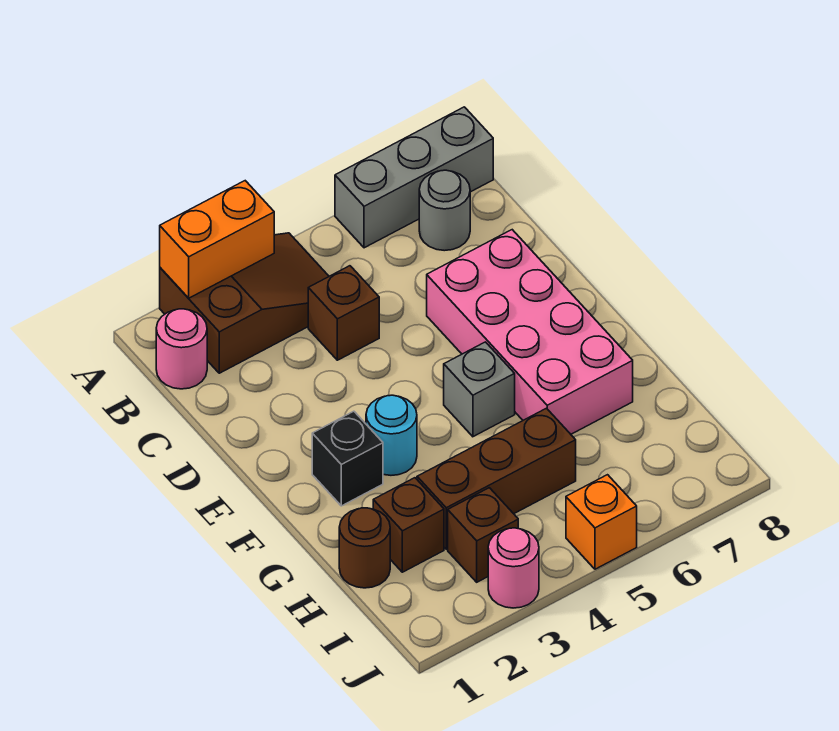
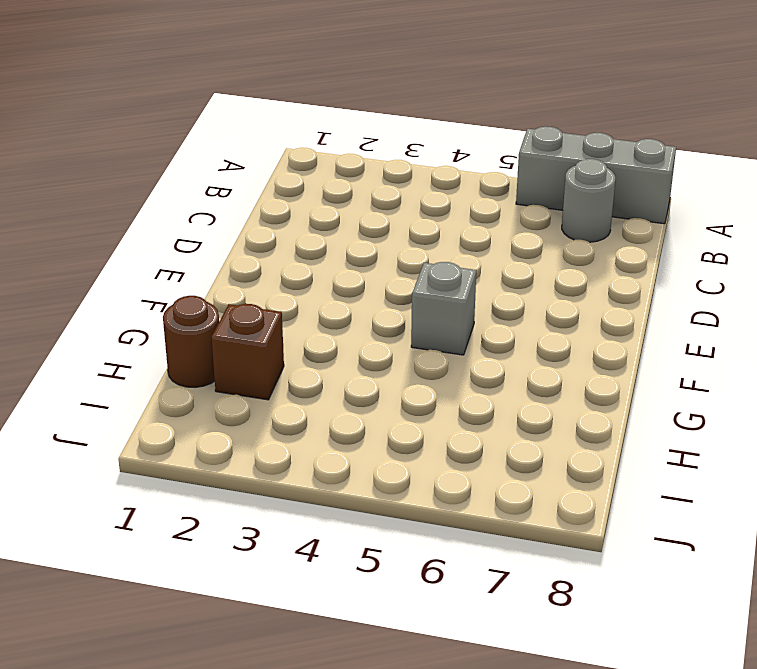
none -> brown slope A2:B4 level 1 top 2
none -> pink round brick B1 level 1
none -> brown brick C4 level 1

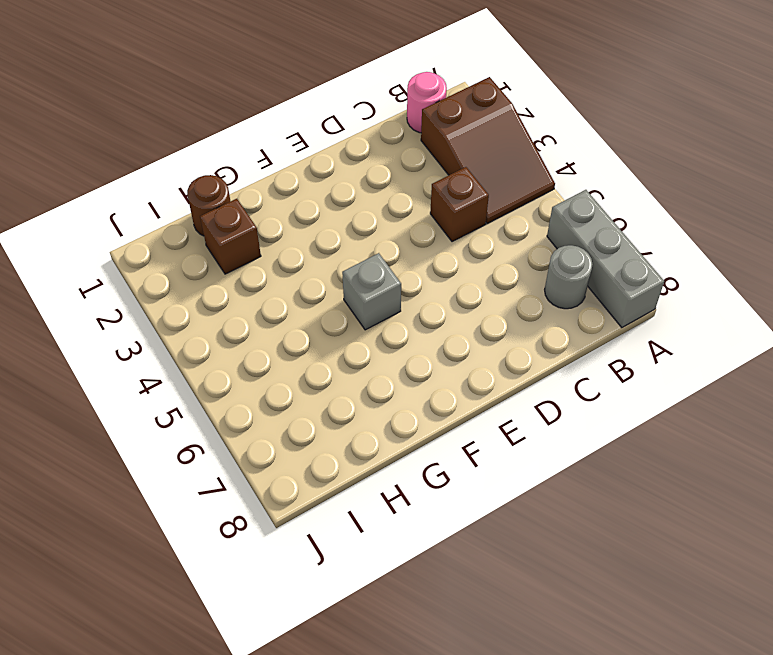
none -> pink brick D6:G7 level 1
none -> black brick F2 level 1
none -> cyan round brick F3 level 1

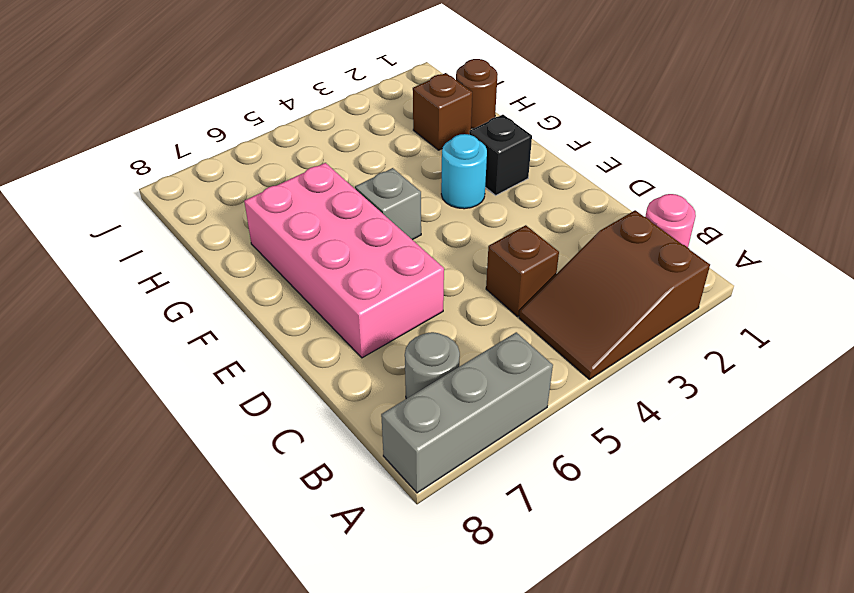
none -> brown brick H3:H5 level 1
none -> brown brick I3 level 1
none -> pink round brick J3 level 1

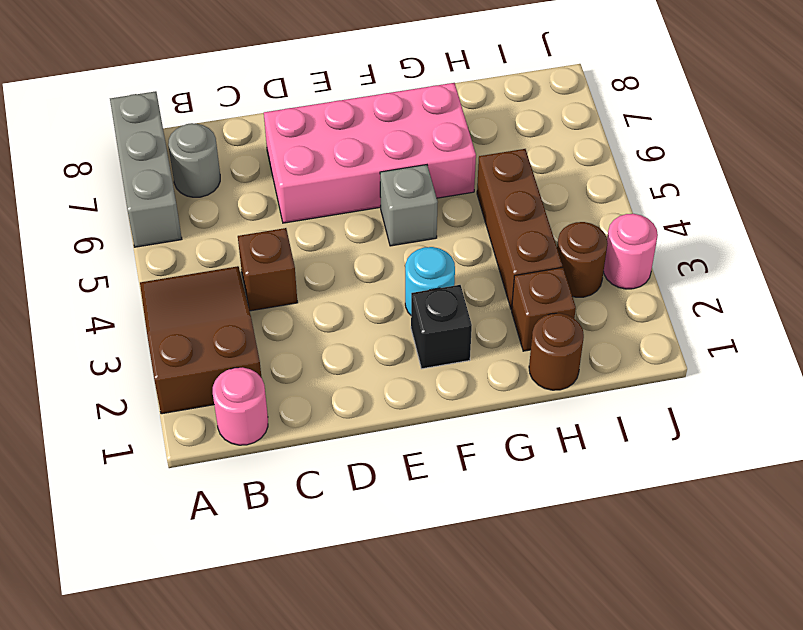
brown round brick I3 level 1 -> brown brick I3 level 1
none -> orange brick J5 level 1
none -> orange brick A2:A3 level 2

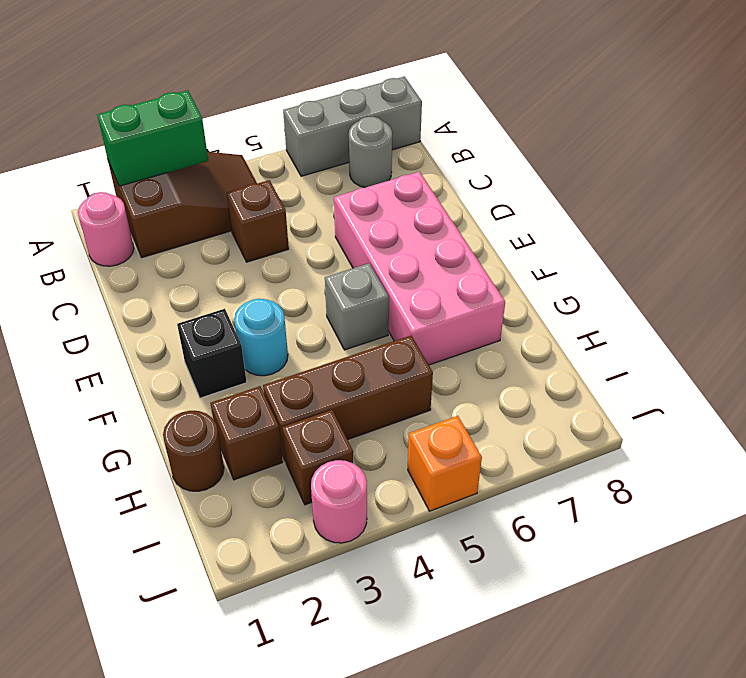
green brick A2:A3 level 2 -> orange brick A2:A3 level 2

